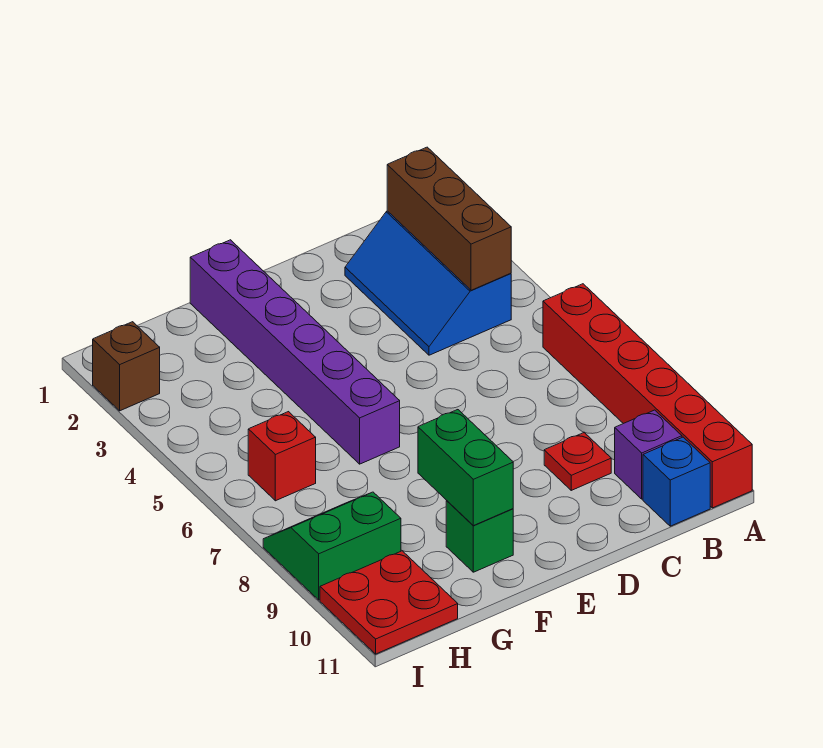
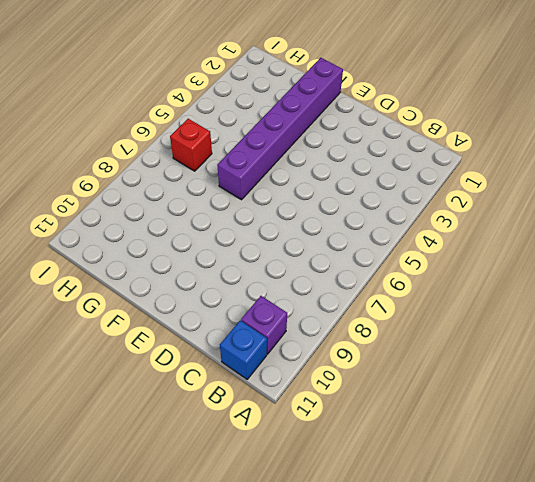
none -> red brick A6:A11 level 1
none -> blue slope B2:C4 level 1 top B
none -> red plate C9 level 1

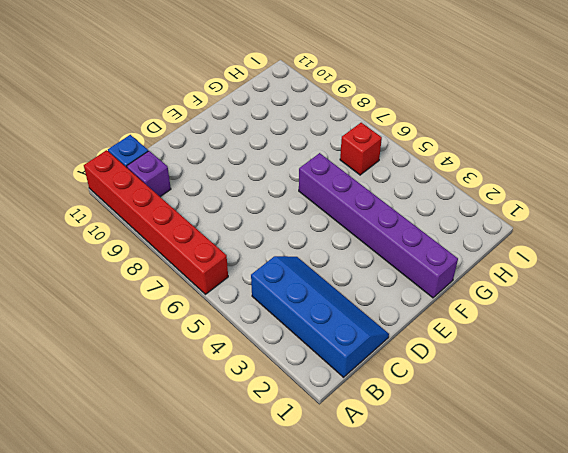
blue slope B1:C4 level 1 top B -> blue slope B2:C4 level 1 top B
none -> red plate C9 level 1
none -> green brick F10 level 1
none -> green slope H8:I9 level 1 top 9

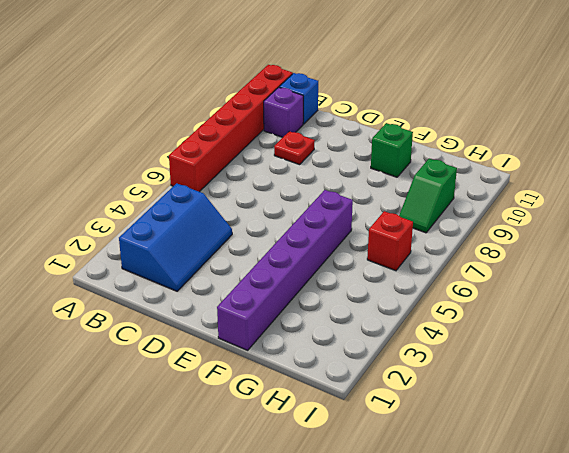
green slope H8:H9 level 1 top 9 -> green slope H8:I9 level 1 top 9
none -> red plate H10:I11 level 1
none -> brown brick I2 level 1
none -> brown brick B2:B4 level 2

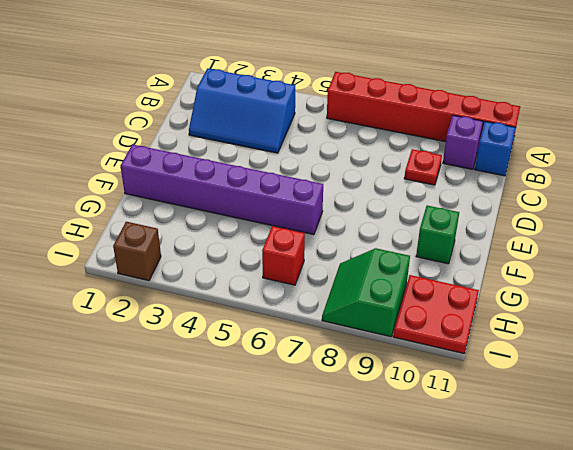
none -> brown brick B2:B4 level 2
none -> green brick F9:F10 level 2

